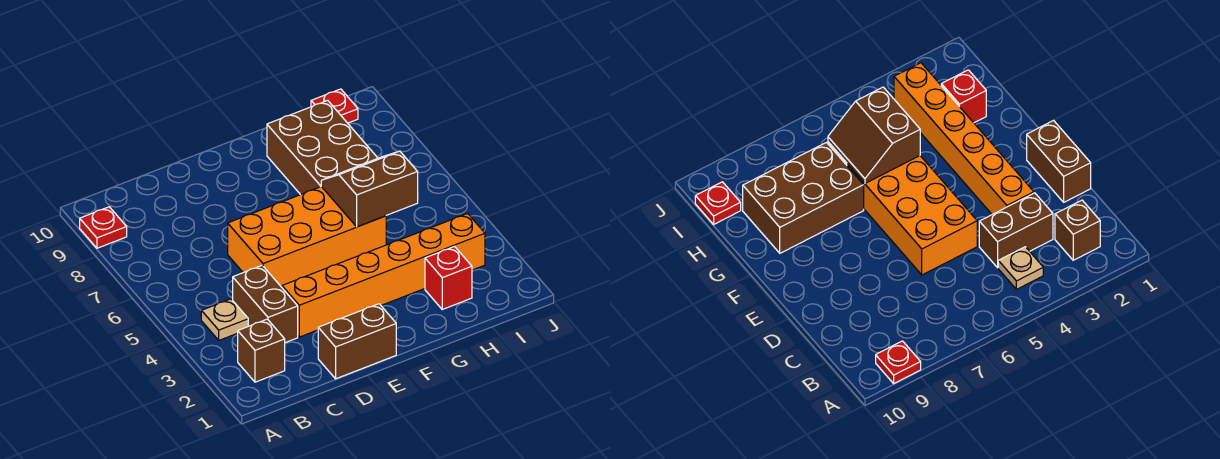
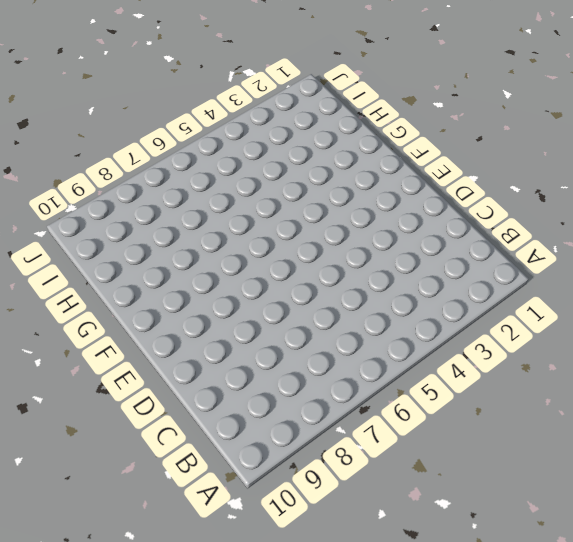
none -> red plate A9 level 1
none -> brown brick B2 level 1

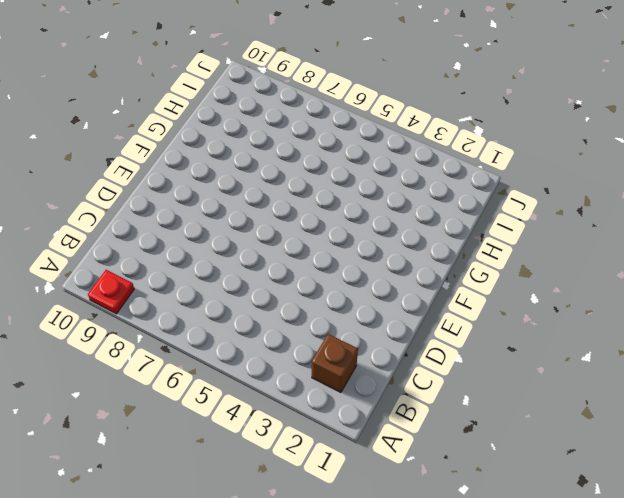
none -> tan plate B4 level 1
none -> brown brick C3:C4 level 1

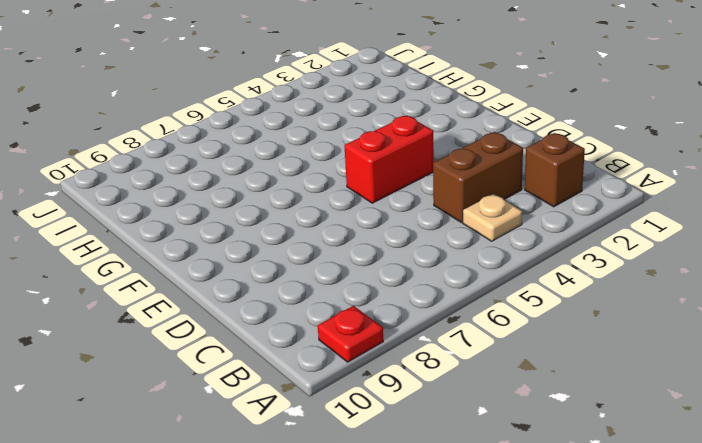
red brick E4:E5 level 1 -> orange brick D5:G6 level 1
none -> brown brick D1:E1 level 1
none -> orange brick D3:I3 level 1

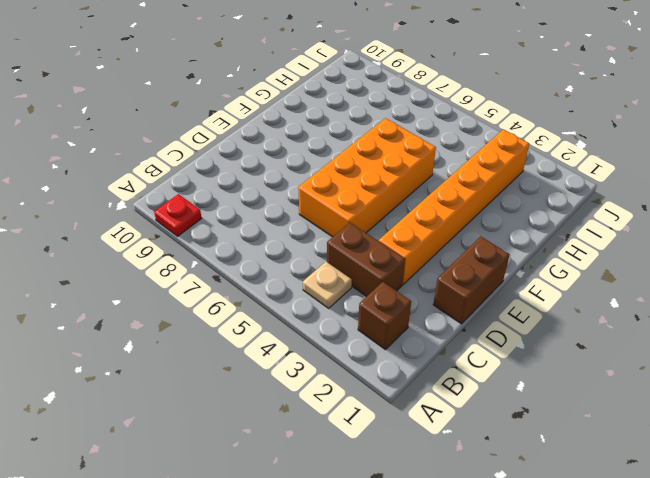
none -> brown brick G7:H9 level 1
none -> red brick H2 level 1

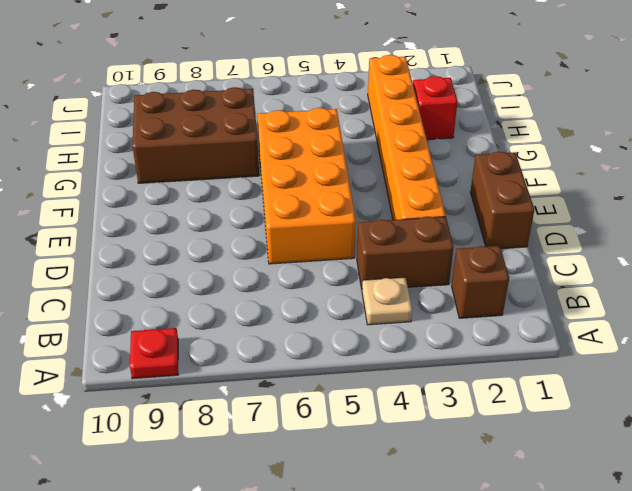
none -> red plate I10 level 1
none -> brown slope G5:H6 level 2 top 5

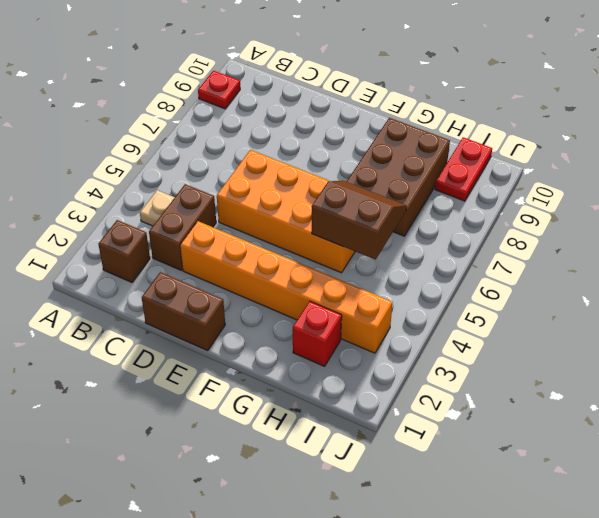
red plate I9:I10 level 1 -> red plate I10 level 1

